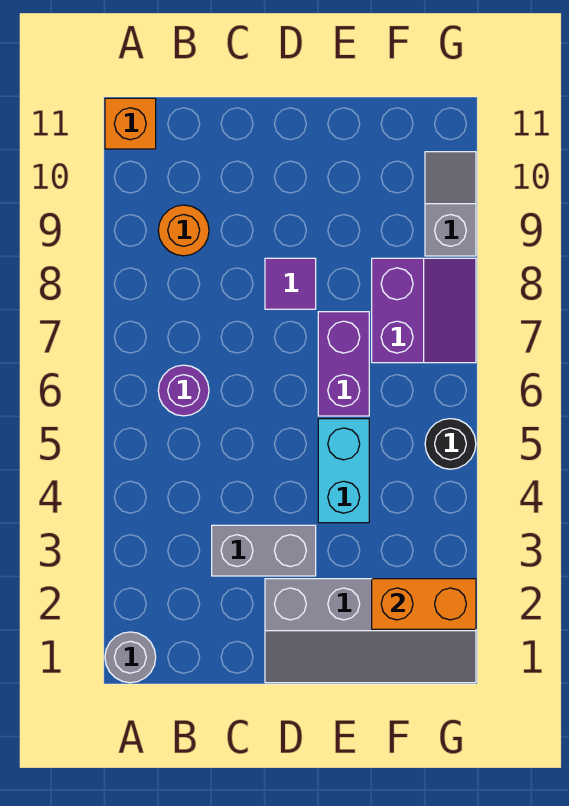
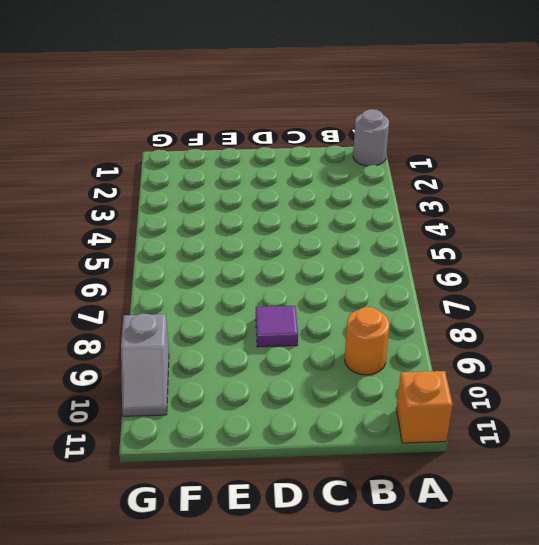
none -> purple round brick B6 level 1
none -> grey brick C3:D3 level 1
none -> grey slope D1:G2 level 1 top 2

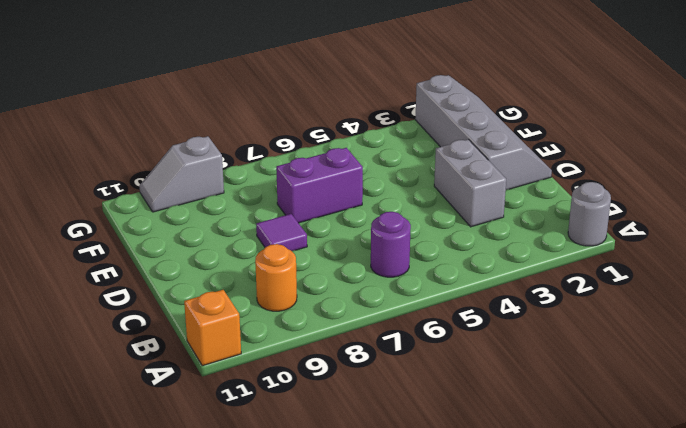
none -> cyan brick E4:E5 level 1
none -> purple slope F7:G8 level 1 top F
none -> black round brick G5 level 1

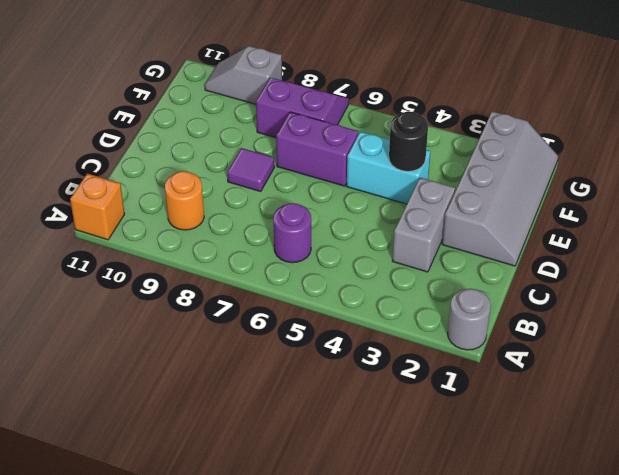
black round brick E4 level 2 -> black round brick G5 level 1
none -> orange brick F2:G2 level 2

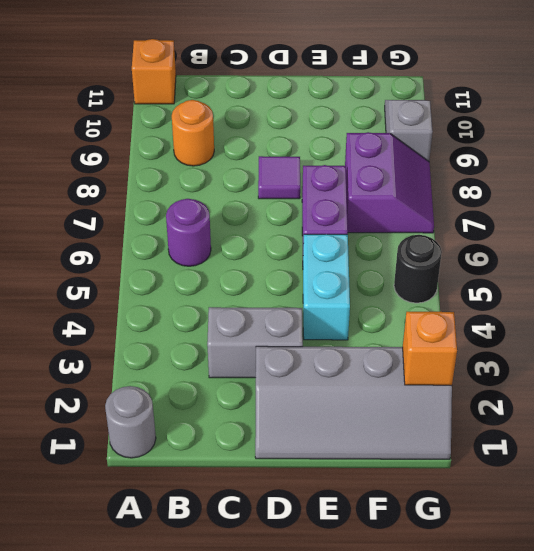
orange brick G2 level 2 -> orange brick F2:G2 level 2

